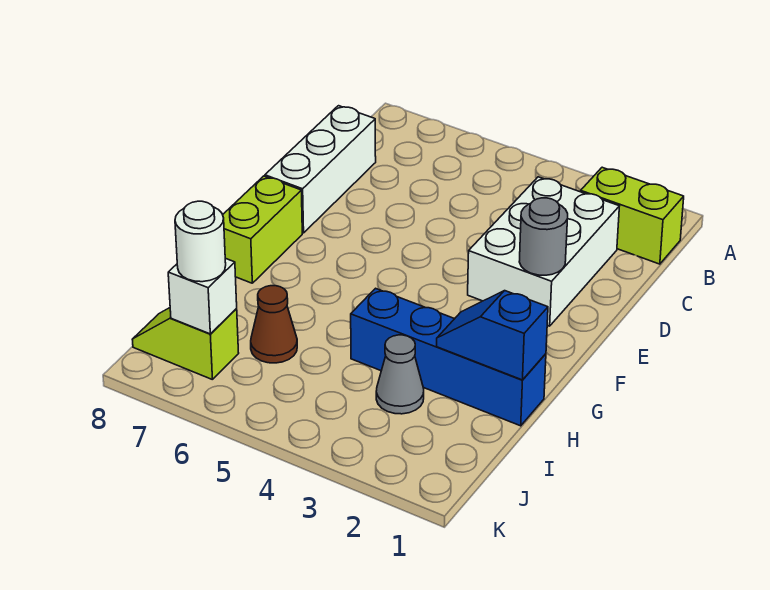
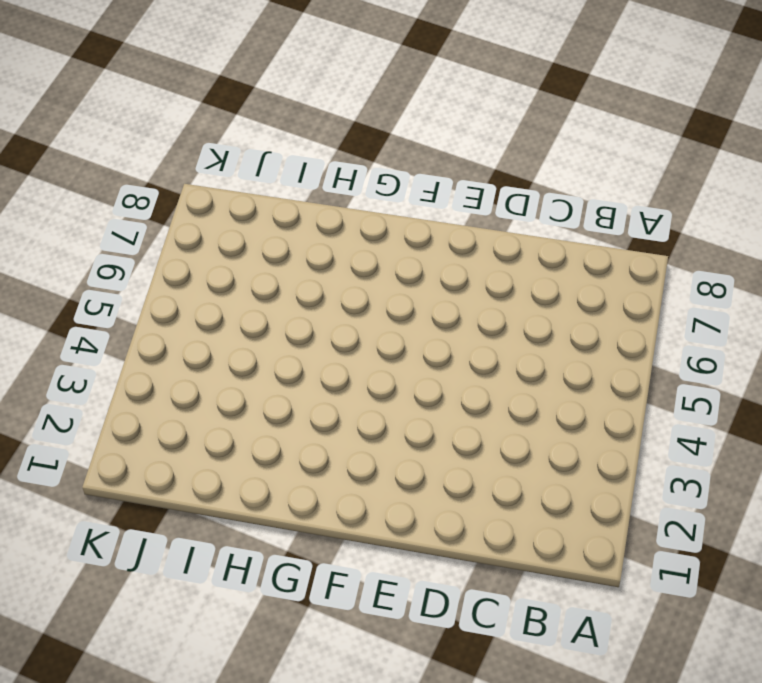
none -> lime brick B1:B2 level 1
none -> white brick C2:E3 level 1
none -> white brick C8:E8 level 1

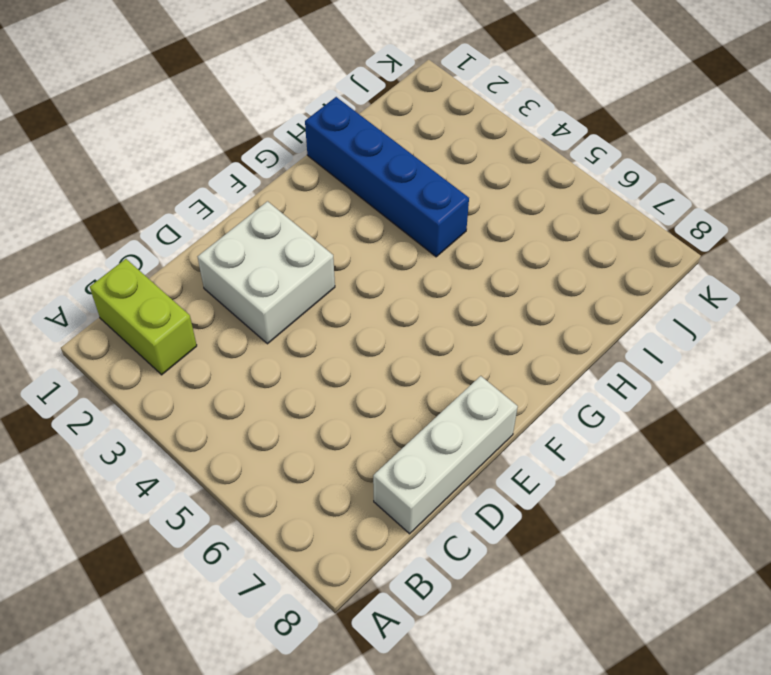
white brick D2:E3 level 1 -> white brick C2:E3 level 1
none -> lime brick F8:G8 level 1
none -> grey cone I3 level 1
none -> brown cone I6 level 1

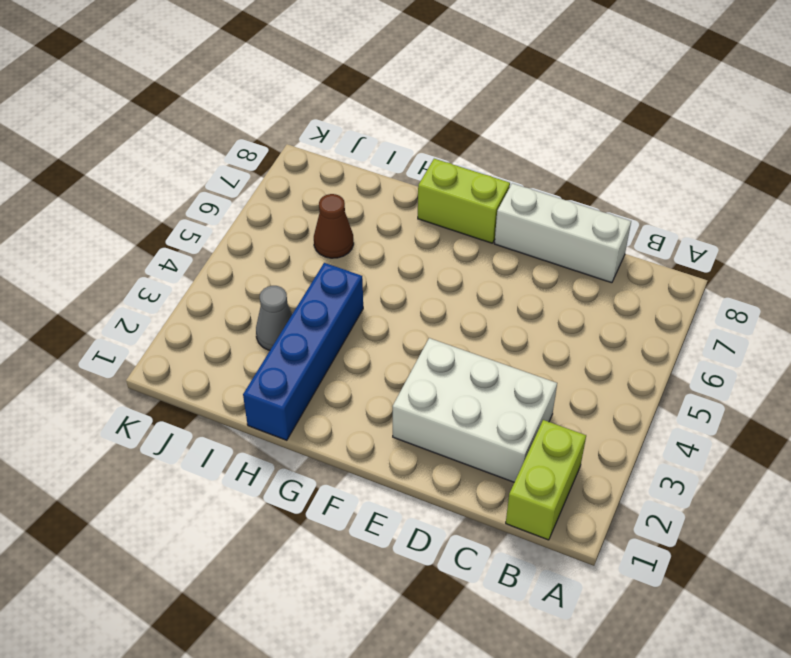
none -> lime slope J7:J8 level 1 top 7
none -> grey round brick E2 level 2
none -> blue slope H1:H2 level 2 top 1

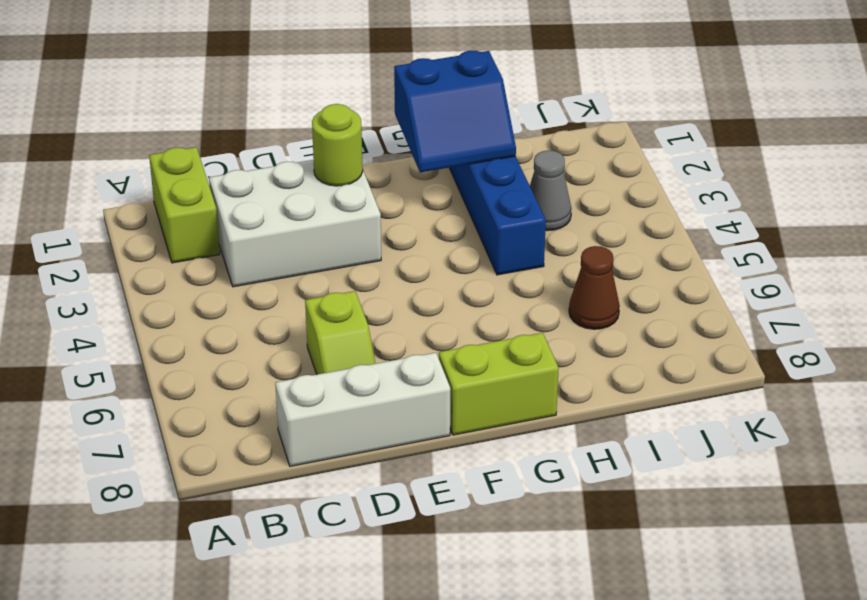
lime slope D6:D7 level 1 top 6 -> lime slope J7:J8 level 1 top 7
lime round brick E2 level 2 -> grey round brick E2 level 2
blue slope G1:H2 level 2 top 1 -> blue slope H1:H2 level 2 top 1
none -> white brick J7 level 2
none -> white round brick J7 level 3

